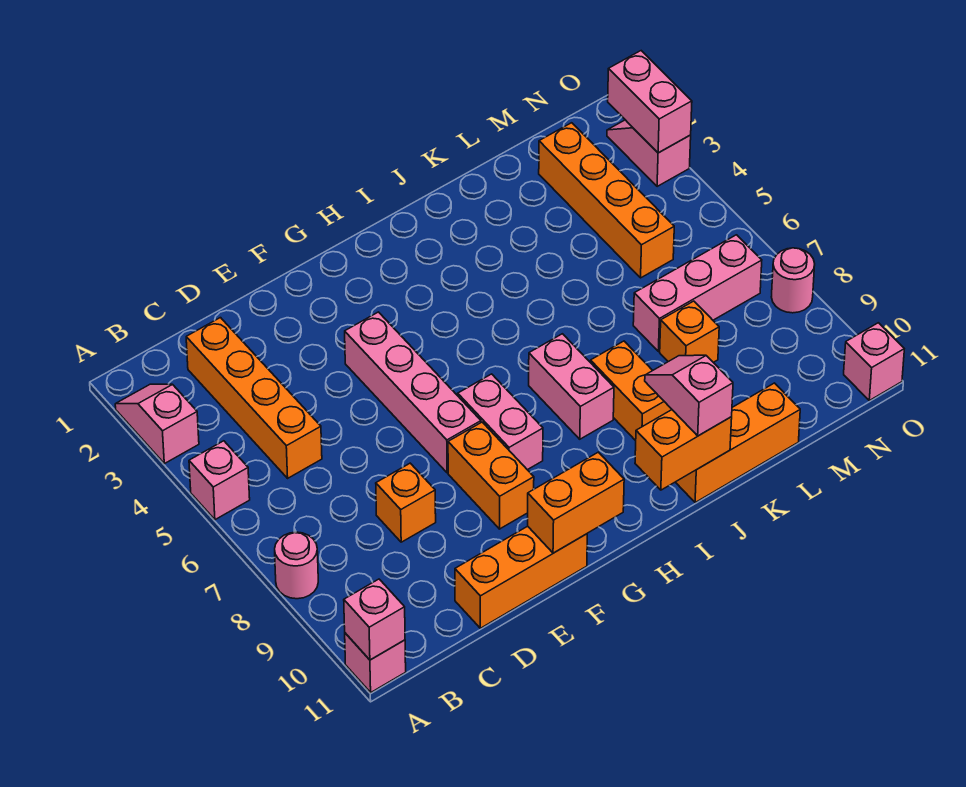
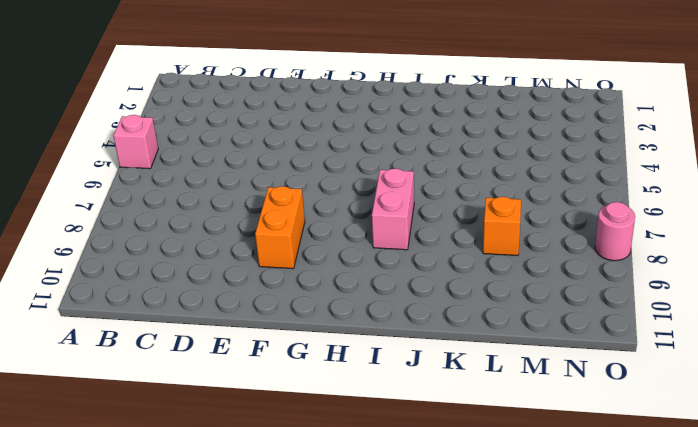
none -> pink slope A2:A3 level 1 top 3
none -> pink round brick A8 level 1
none -> pink brick A11 level 1

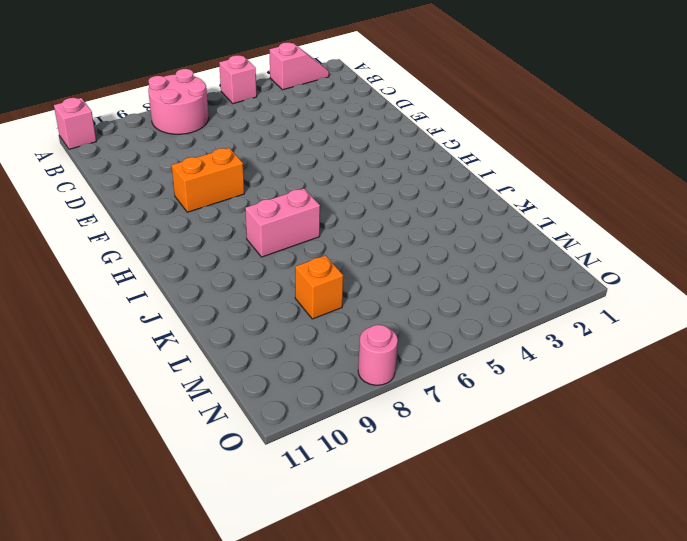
pink round brick A7:B8 level 1 -> pink round brick A8 level 1
none -> orange brick C2:C5 level 1
none -> orange brick D8 level 1
none -> orange brick D11:F11 level 1

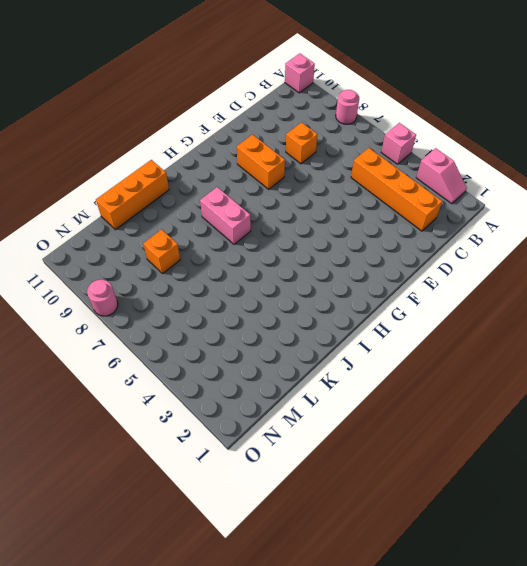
none -> orange brick D11:F11 level 1
none -> pink brick F4:F7 level 1
none -> pink brick G7:G8 level 1

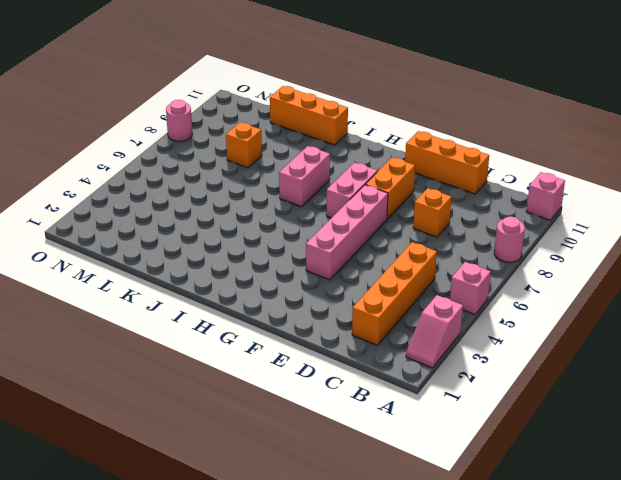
none -> orange brick J8:J9 level 1
none -> pink brick L7:N7 level 1
none -> orange brick M2:M5 level 1

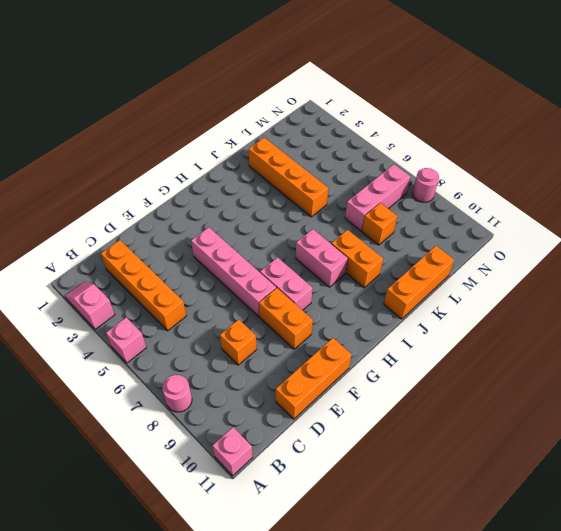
orange brick K2:K5 level 1 -> orange brick M2:M5 level 1
none -> pink slope O2:O3 level 1 top 3
none -> pink brick O11 level 1
none -> pink brick A11 level 2

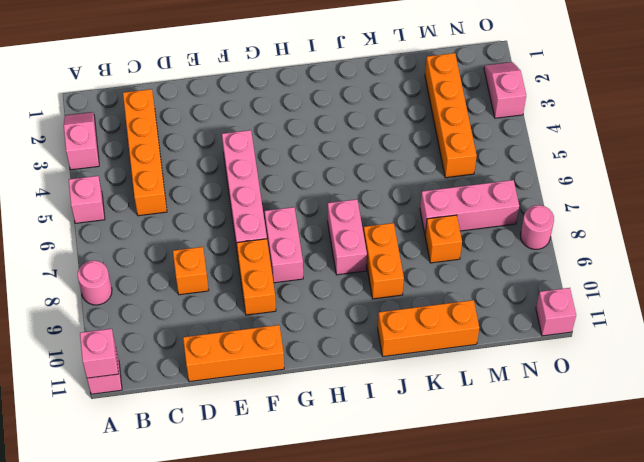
none -> orange brick F11:G11 level 2
none -> orange brick I11:J11 level 2
none -> pink brick O2:O3 level 2

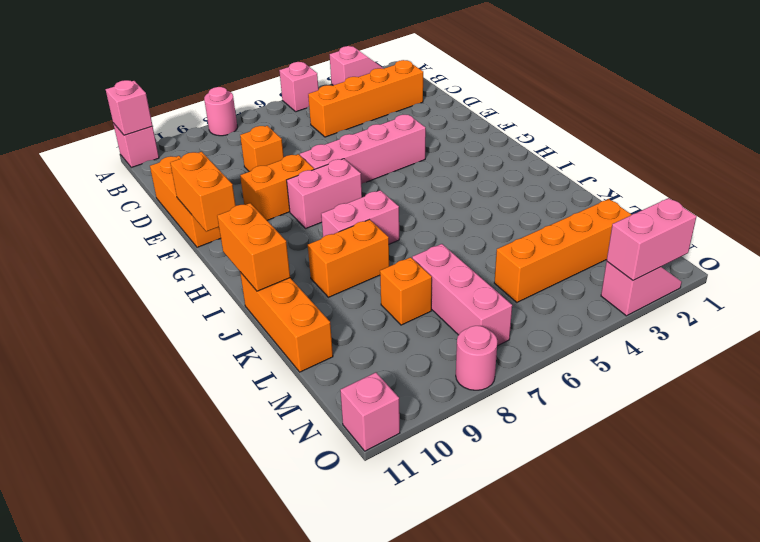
none -> pink slope J10:J11 level 3 top 11

